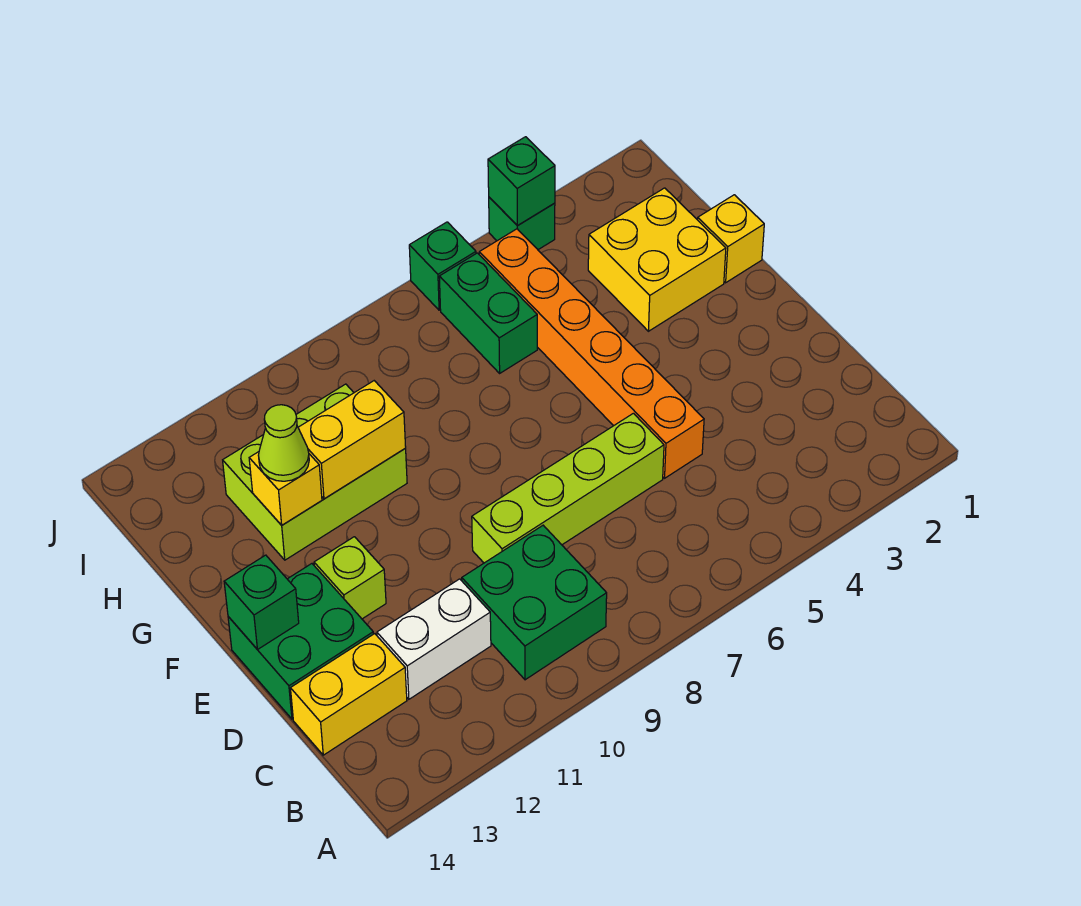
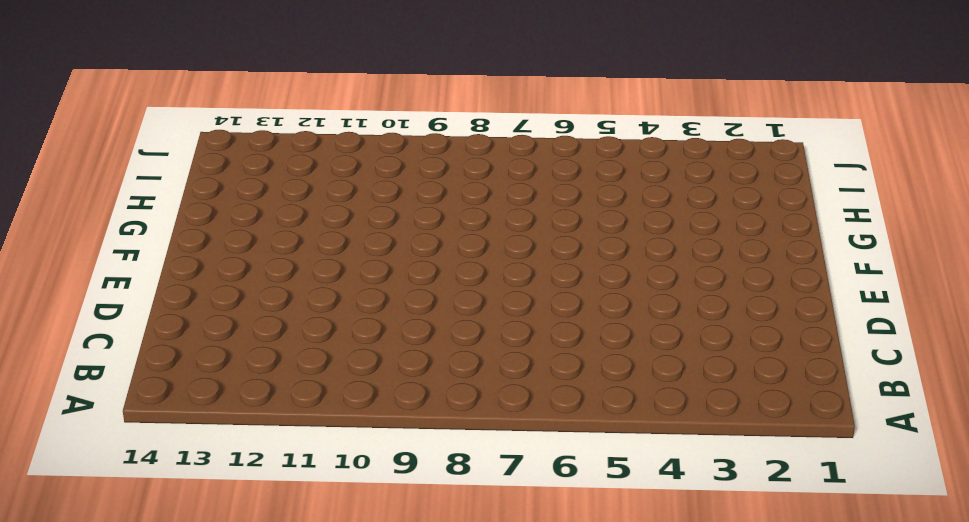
none -> green brick B9:C10 level 1
none -> white brick C11:C12 level 1
none -> yellow brick C13:C14 level 1

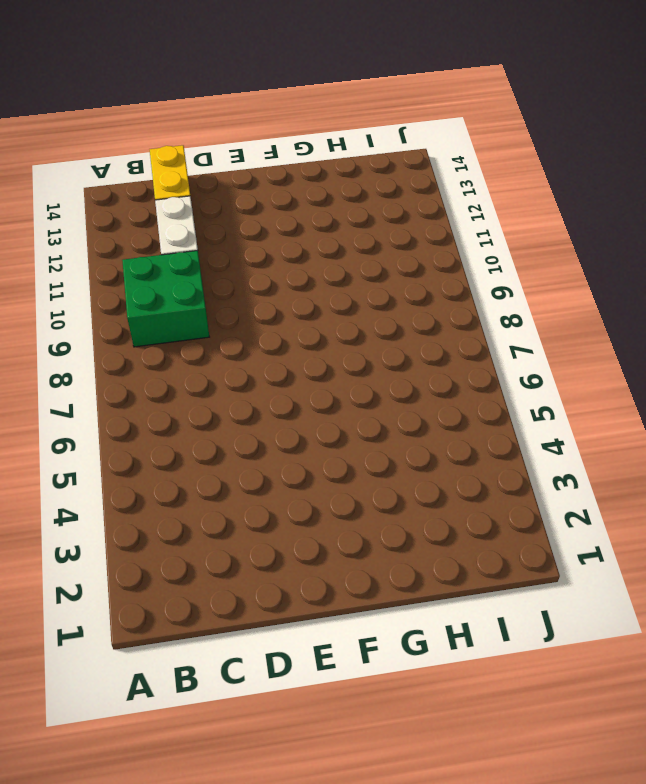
none -> orange brick D5:I5 level 1
none -> lime brick D6:D9 level 1
none -> green brick D13:E14 level 1

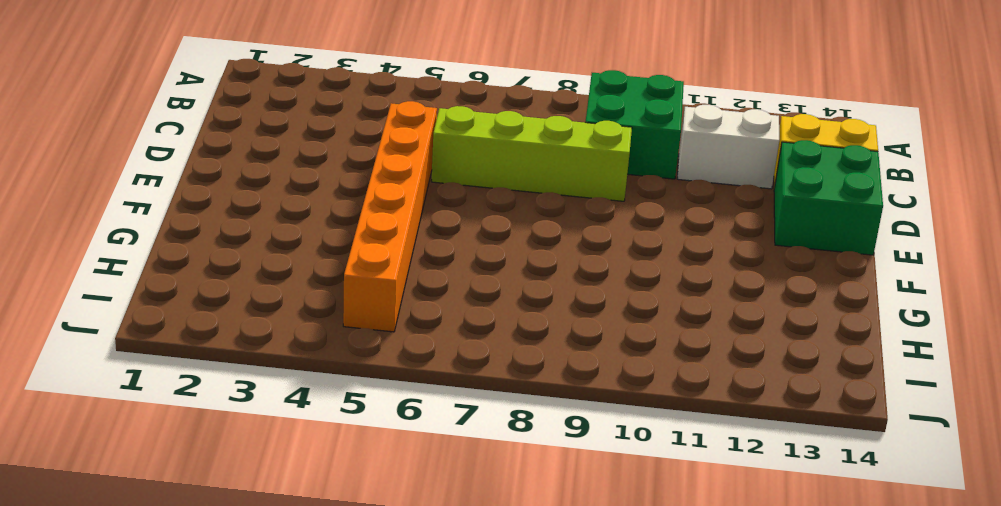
none -> lime brick E12 level 1
none -> yellow brick G1 level 1
none -> yellow brick G2:H3 level 1

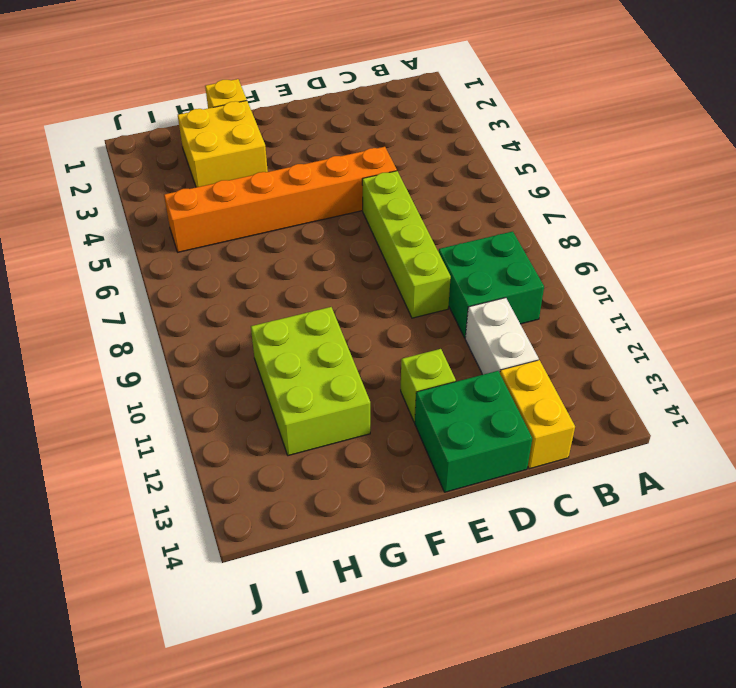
none -> green brick H6:I6 level 1
none -> green brick J4 level 1
none -> green brick J6 level 1

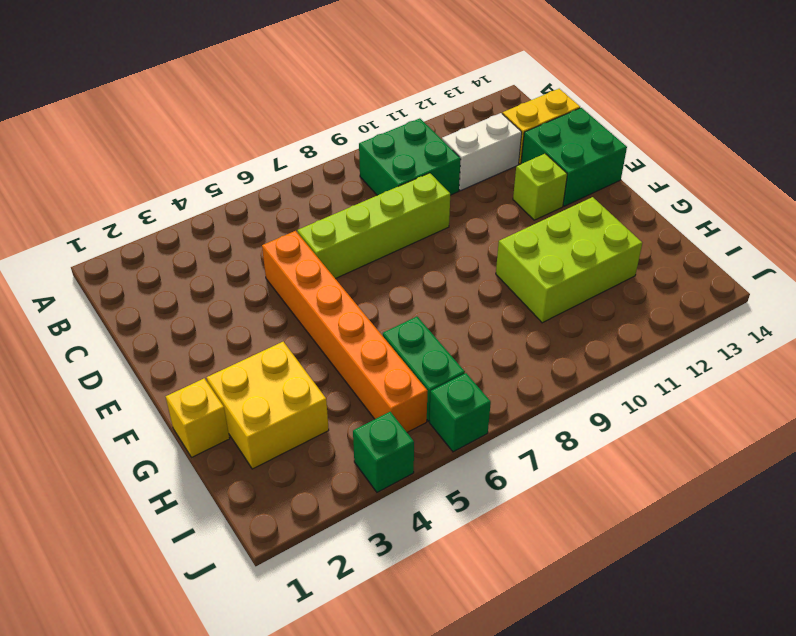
none -> green brick E14 level 2
none -> yellow brick G10:G11 level 2
none -> yellow brick G12 level 2

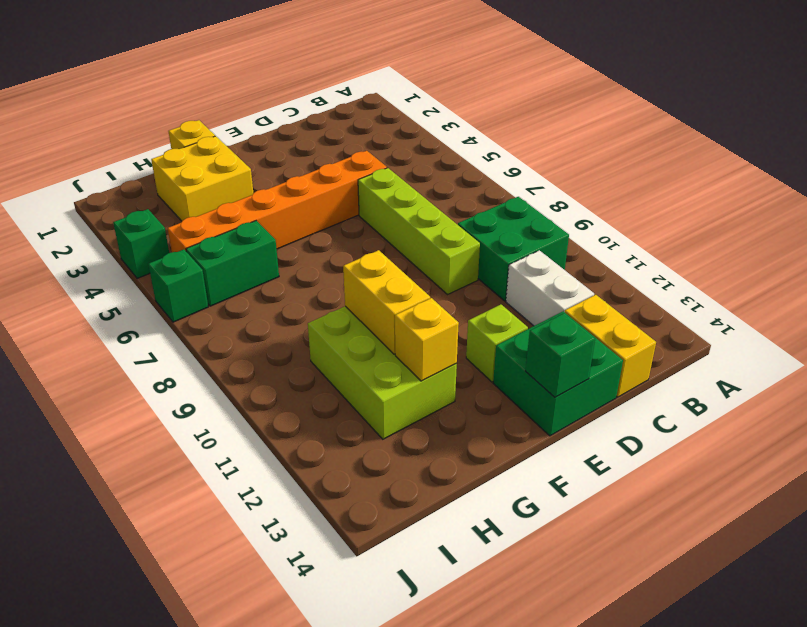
none -> green brick J4 level 2
none -> lime cone G12 level 3

